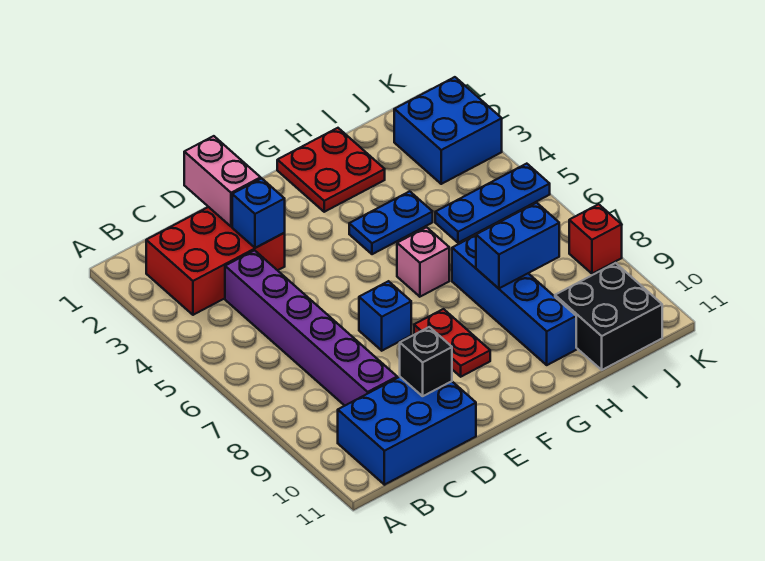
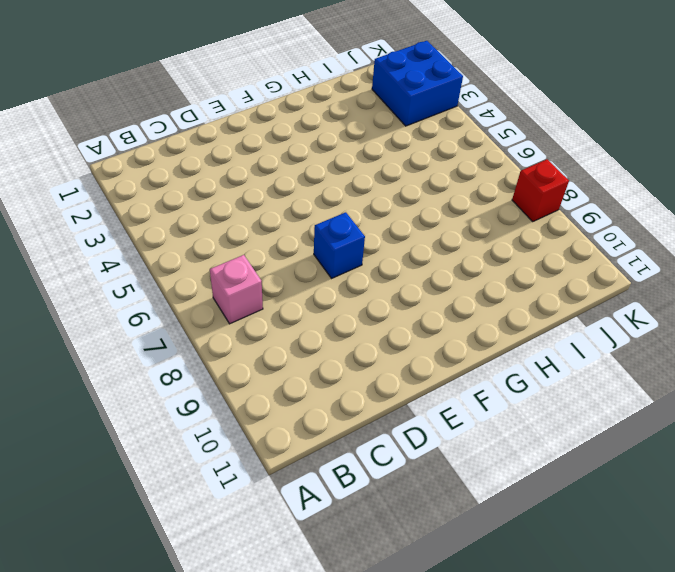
pink brick B7 level 1 -> pink brick G6 level 1
none -> red brick B2:D3 level 1
none -> blue brick B10:D11 level 1
none -> purple brick C4:C9 level 1

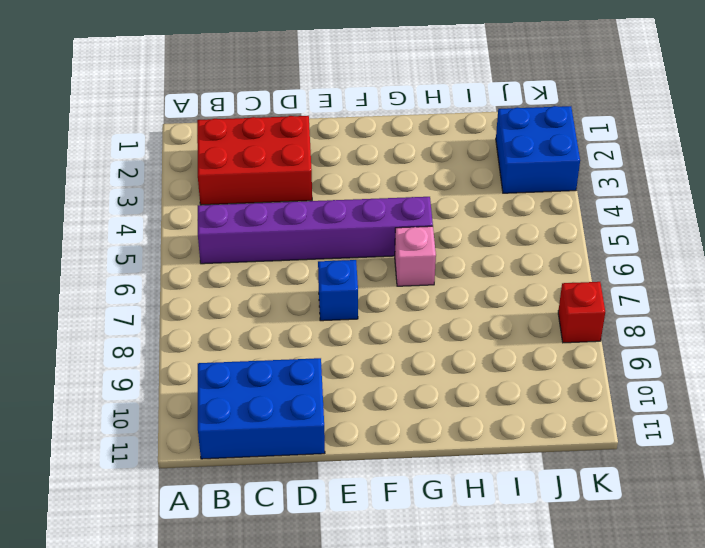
purple brick B5:G5 level 1 -> purple brick C4:C9 level 1
none -> red plate F8:F9 level 1
none -> red plate G1:H2 level 1
none -> blue plate G4:H4 level 1

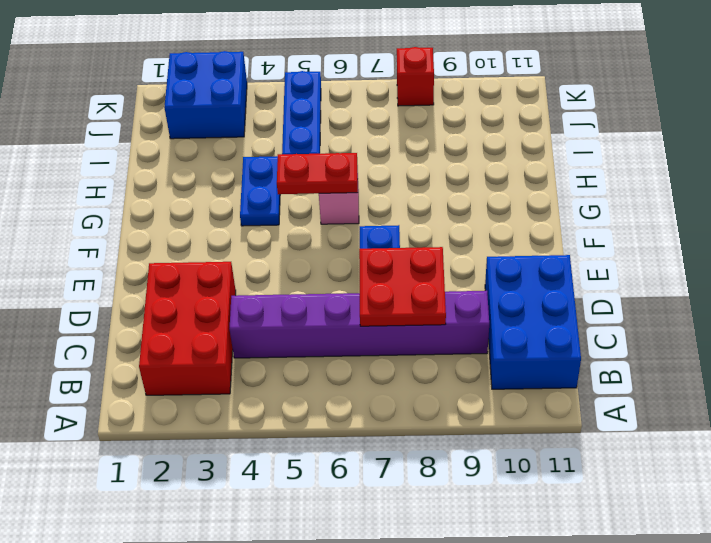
red plate C7:D8 level 2 -> red plate G1:H2 level 1
red plate G5:G6 level 2 -> red plate F8:F9 level 1
none -> blue brick H7:H10 level 1
none -> black brick I10:J11 level 1
none -> pink brick D1:D2 level 2

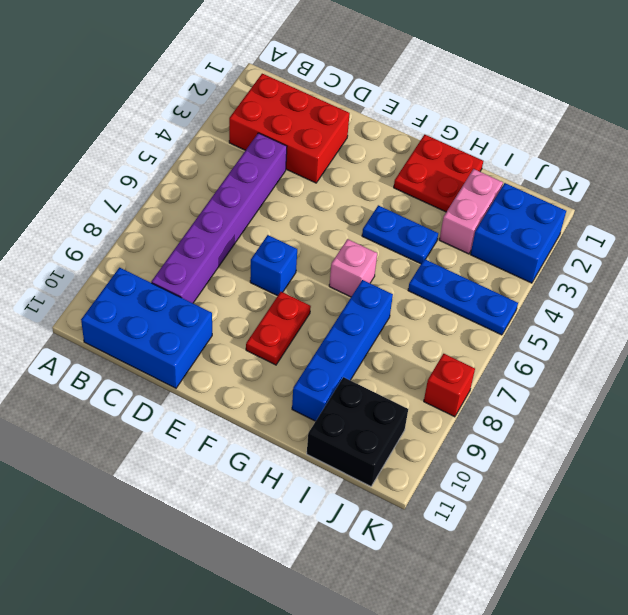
pink brick I2:I3 level 1 -> pink brick D1:D2 level 2
none -> blue brick D3 level 2
none -> black brick D10 level 2
none -> blue brick H8:I8 level 2

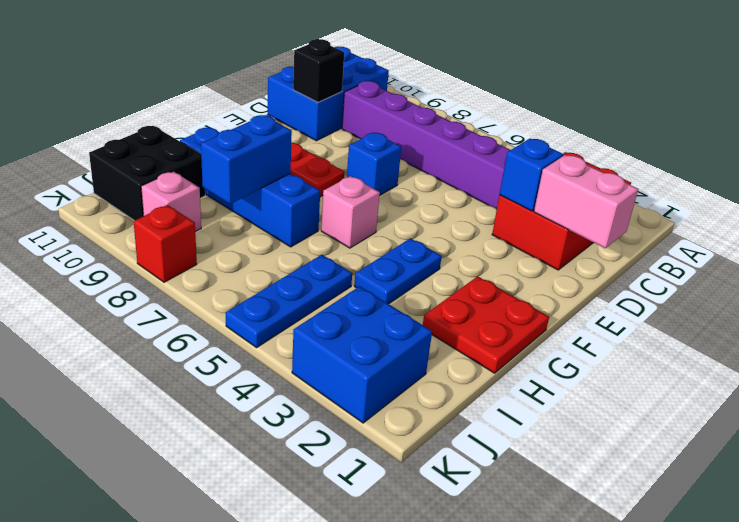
pink brick J9 level 1 -> none

